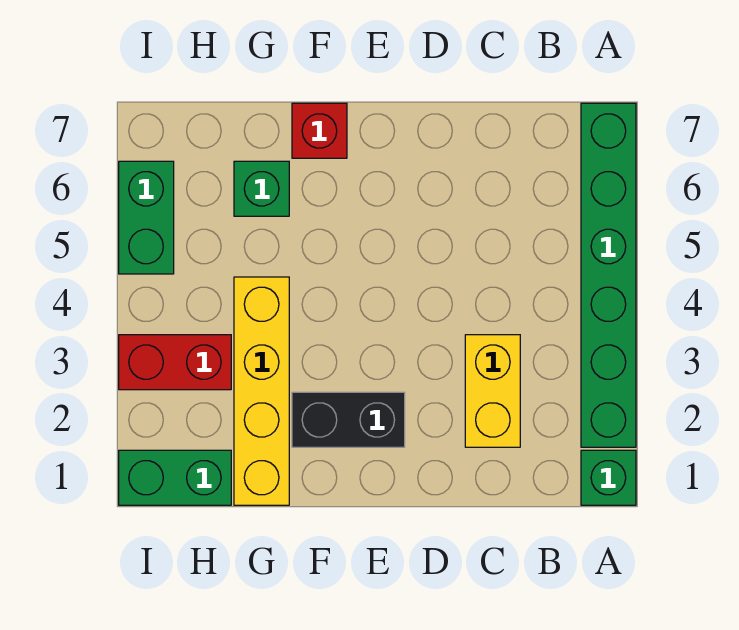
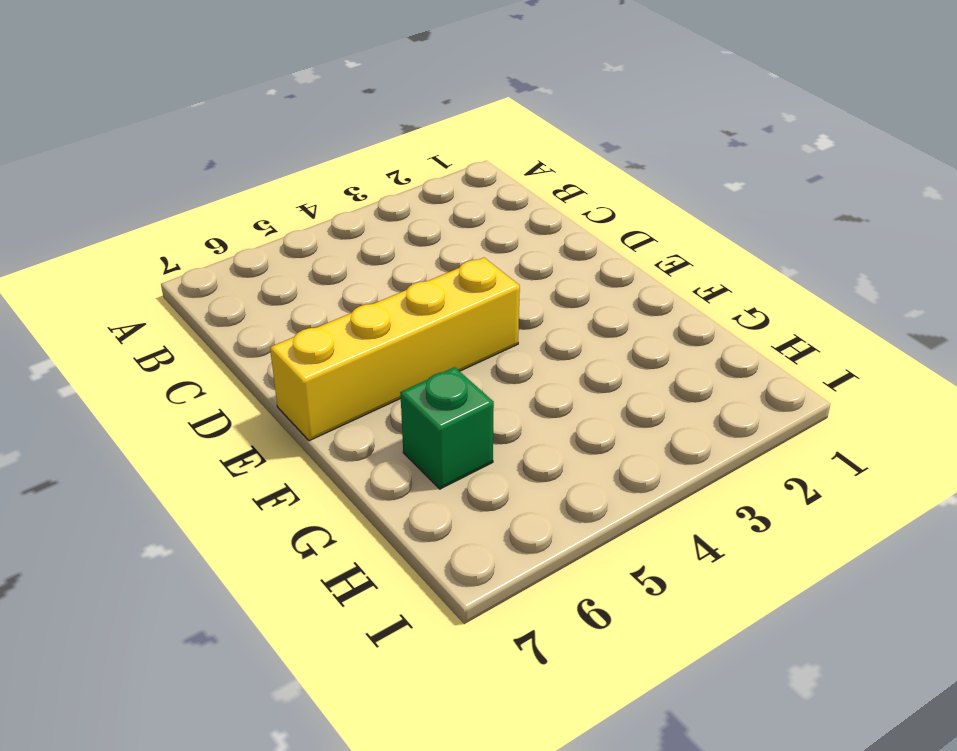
yellow brick E4:E7 level 1 -> yellow brick G1:G4 level 1
none -> green brick A1 level 1
none -> green brick A2:A7 level 1

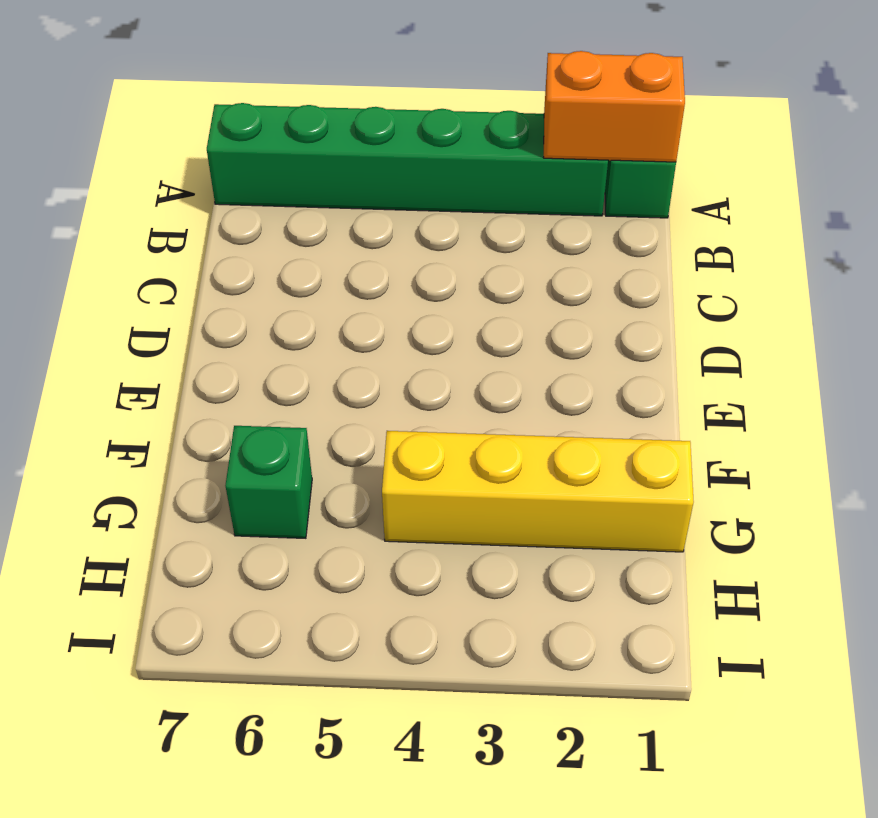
orange brick A1:A2 level 2 -> none
none -> yellow brick C2:C3 level 1
none -> black brick E2:F2 level 1

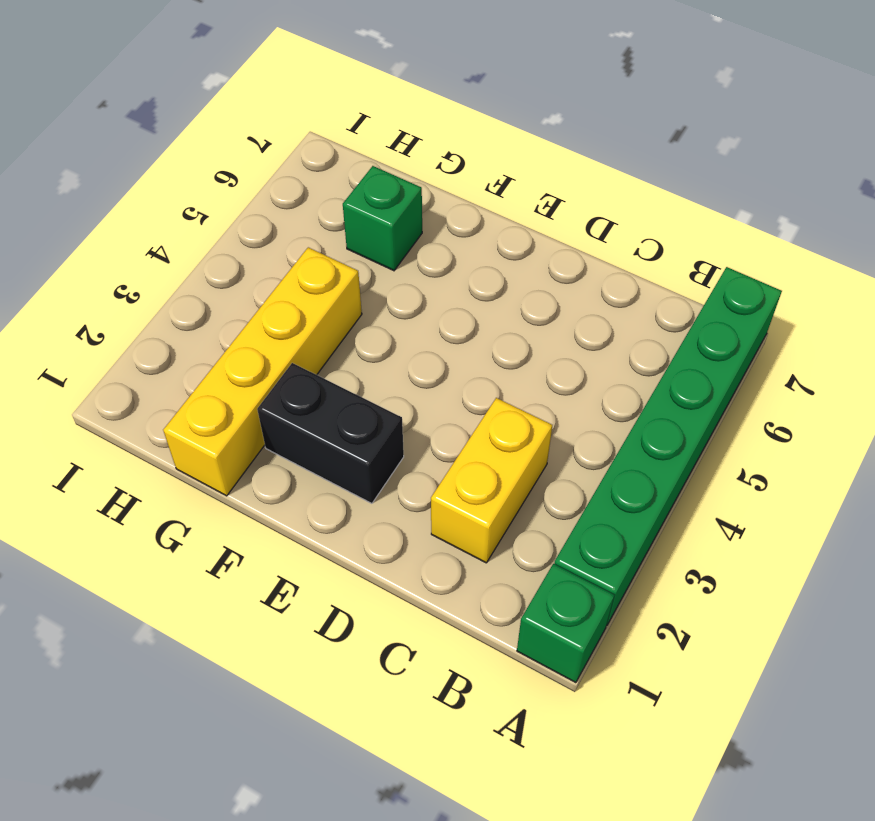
none -> red brick F7 level 1
none -> green brick H1:I1 level 1

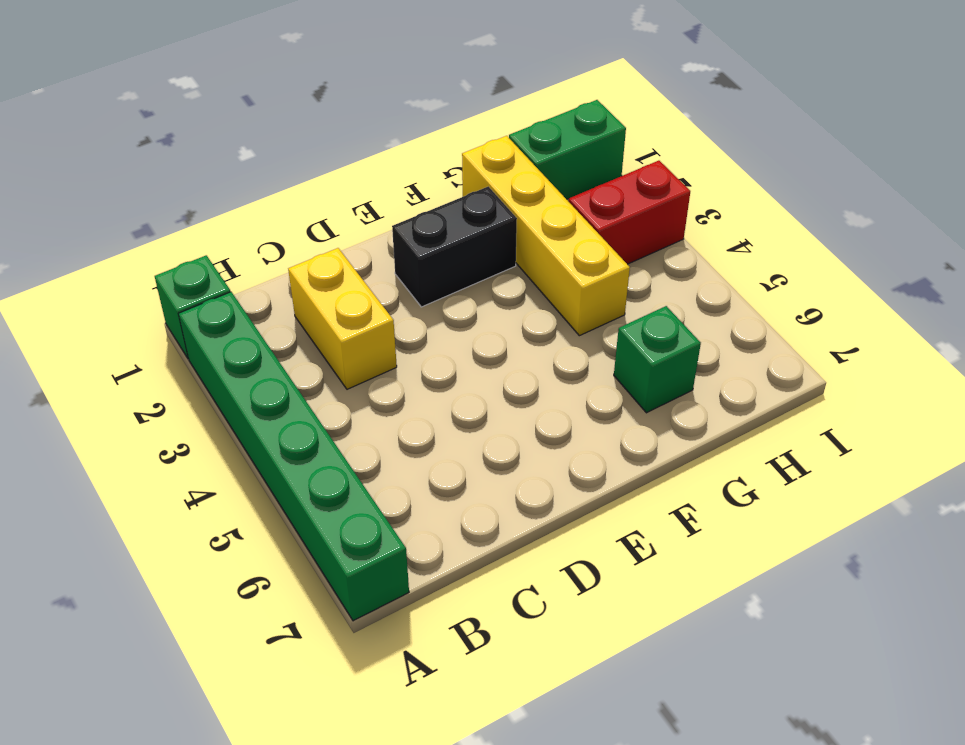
none -> red brick F7 level 1
none -> green brick I5:I6 level 1

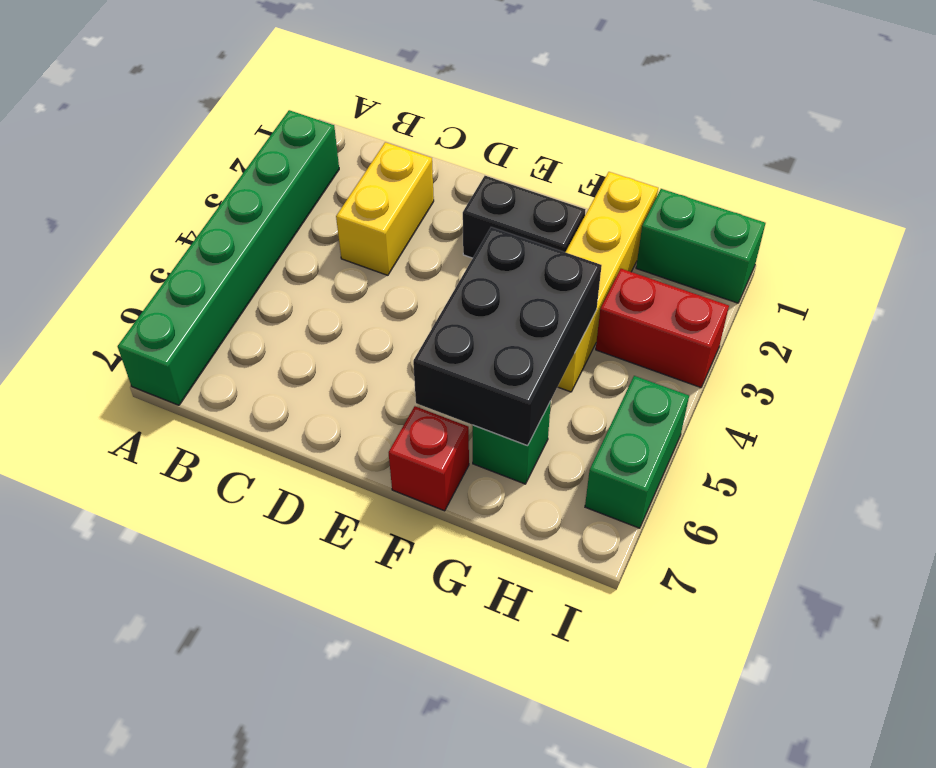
black brick F4:G6 level 2 -> none
none -> green brick A1 level 1

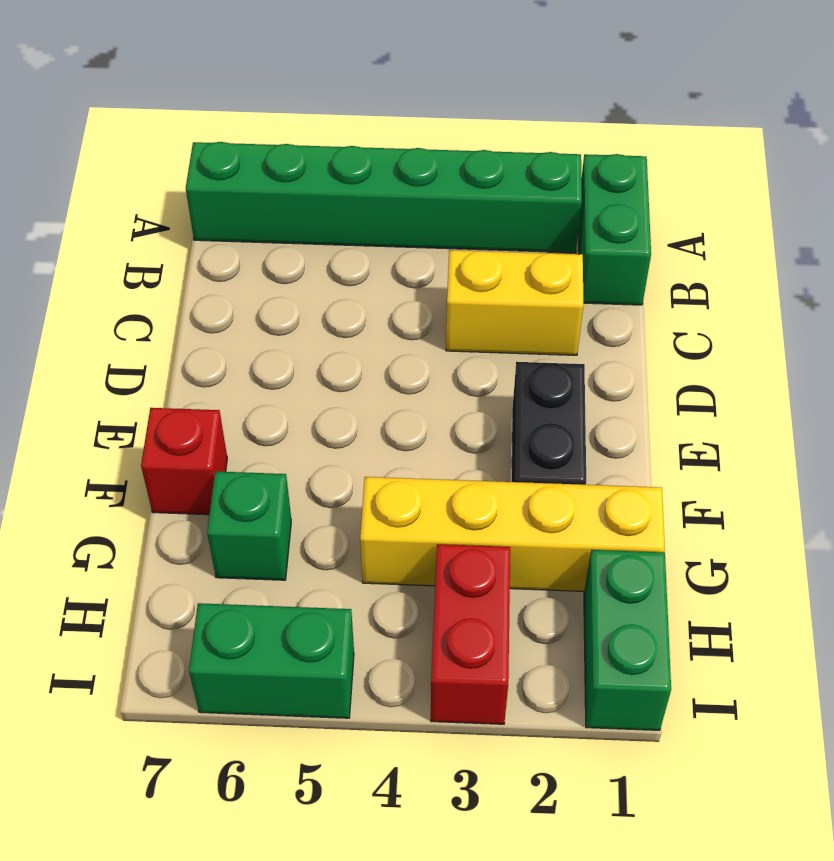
green brick A1:B1 level 1 -> green brick A1 level 1

